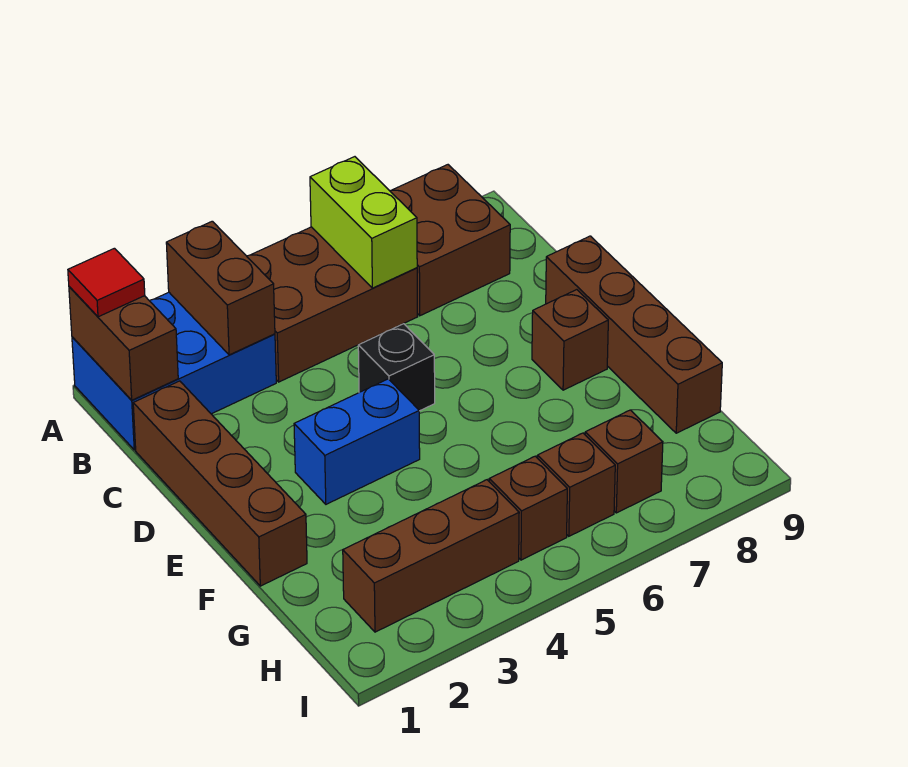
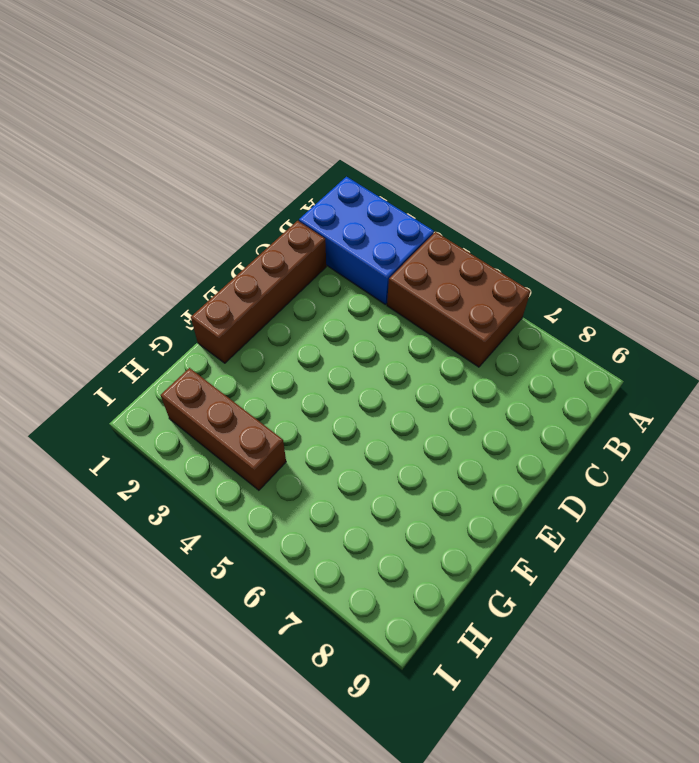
none -> brown brick A7:B8 level 1
none -> black brick D5 level 1
none -> brown brick D9:G9 level 1

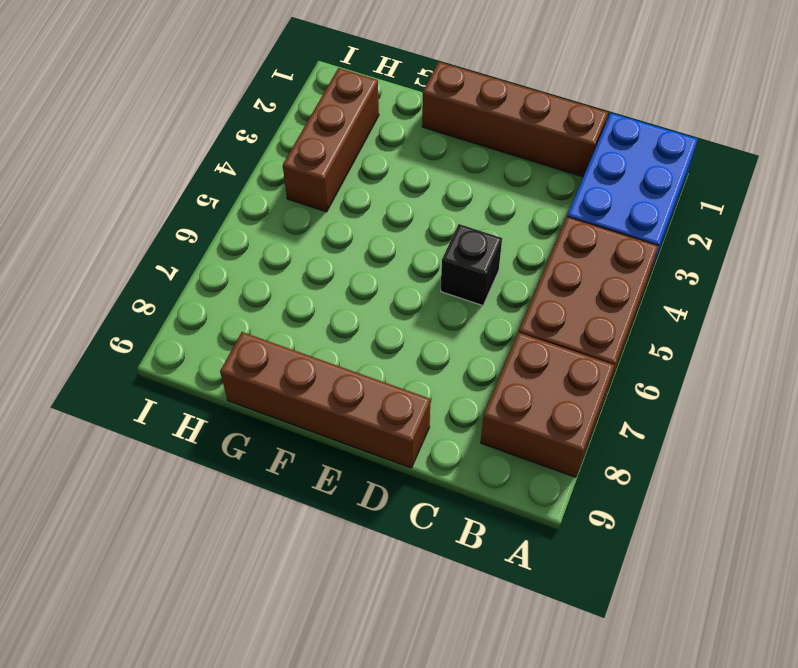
none -> blue brick E3:E4 level 1
none -> brown brick E8 level 1
none -> brown brick H5 level 1

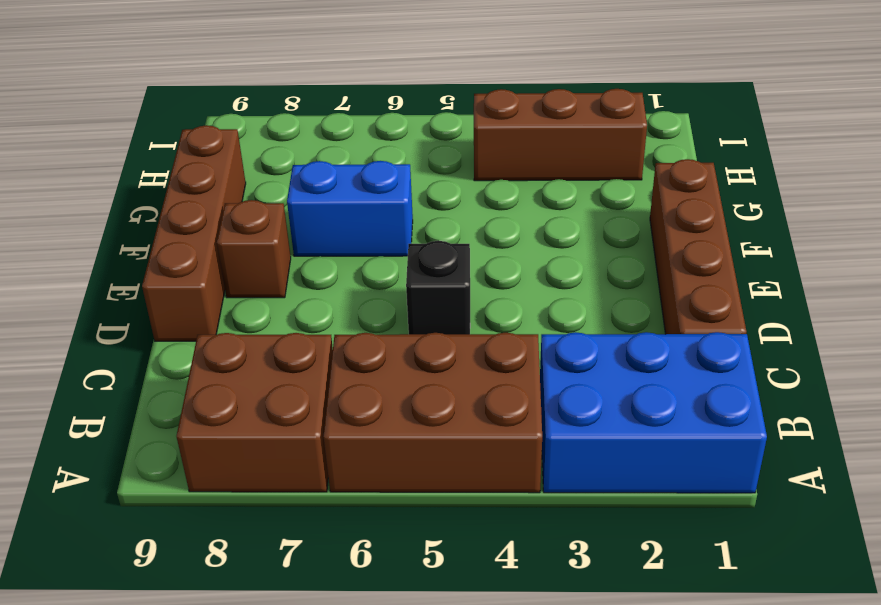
blue brick F6:F7 level 1 -> blue brick E3:E4 level 1
none -> brown brick H5 level 1
none -> brown brick H6 level 1
none -> brown brick H7 level 1

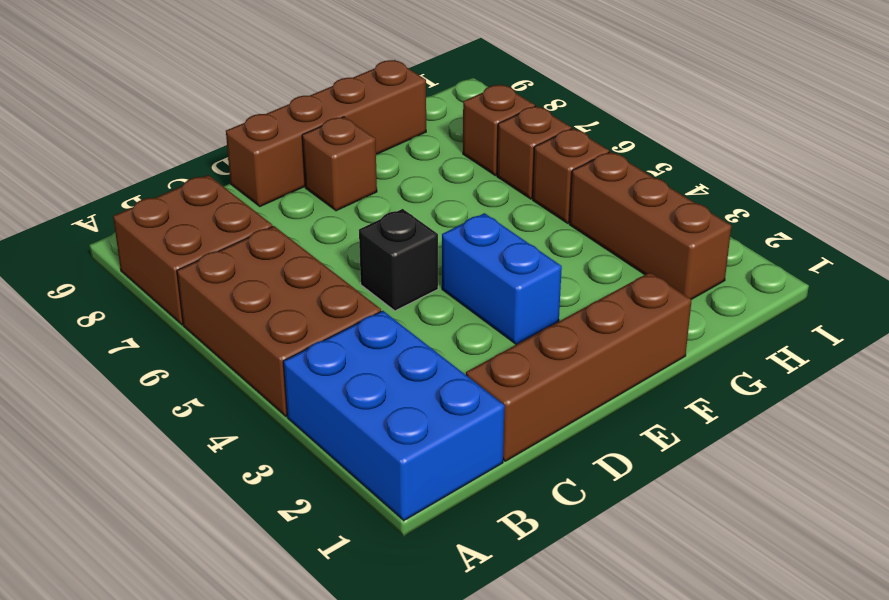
none -> brown brick A1:B1 level 2
none -> brown brick A3:B3 level 2
none -> lime brick A6:B6 level 2

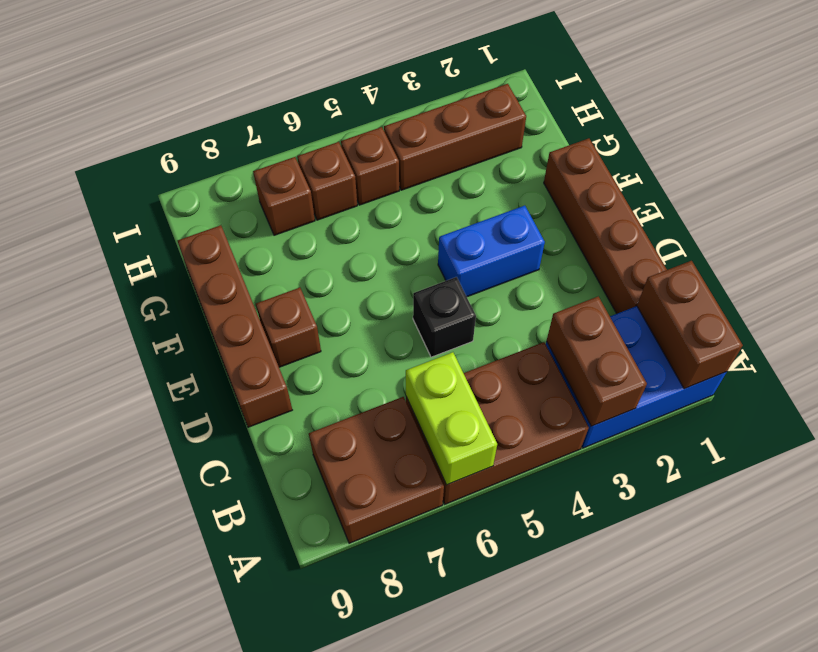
none -> red tile A1 level 3

